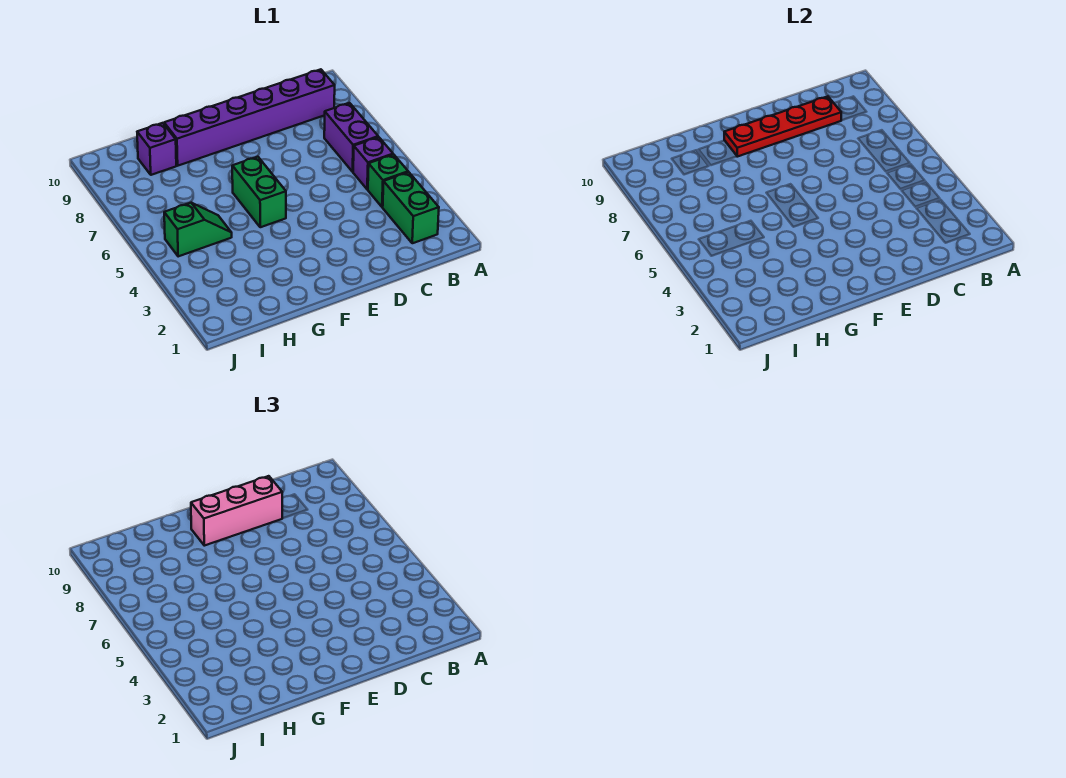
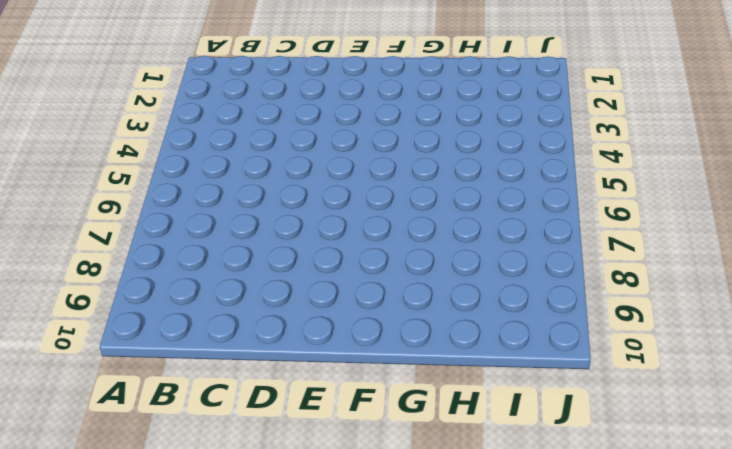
none -> green brick B2:B3 level 1
none -> green brick B4 level 1

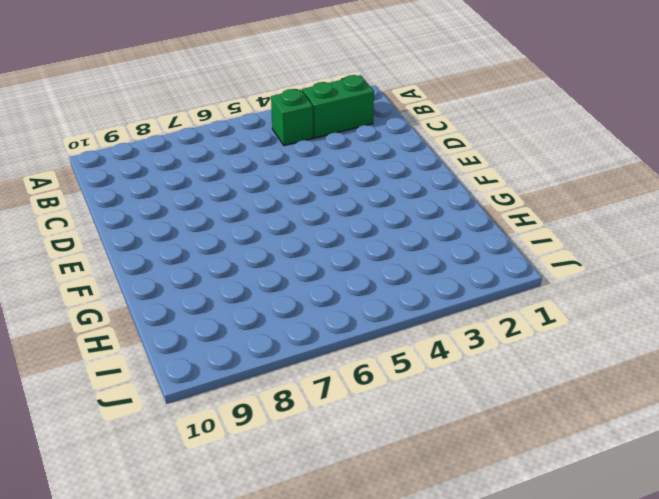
none -> purple brick B5 level 1
none -> purple brick B6:B7 level 1

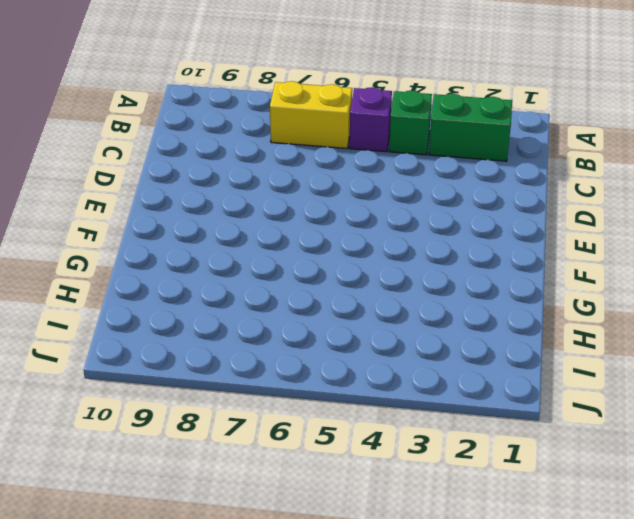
yellow brick B6:B7 level 1 -> purple brick B6:B7 level 1
none -> purple brick B9:G9 level 1
none -> green brick F5:F6 level 1

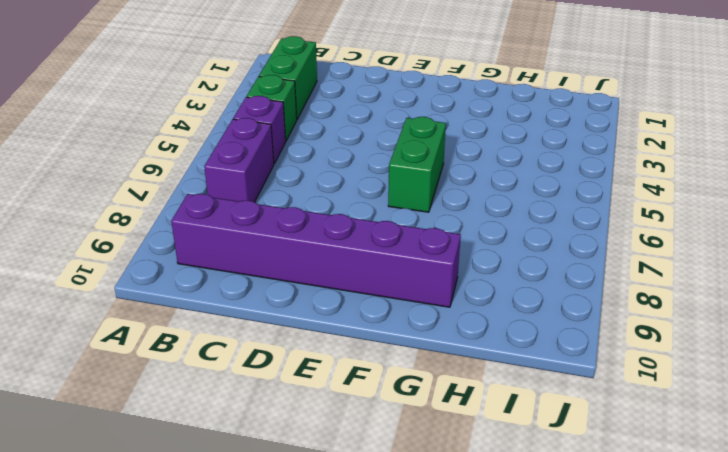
none -> green slope H5:I5 level 1 top I
none -> purple brick H9 level 1

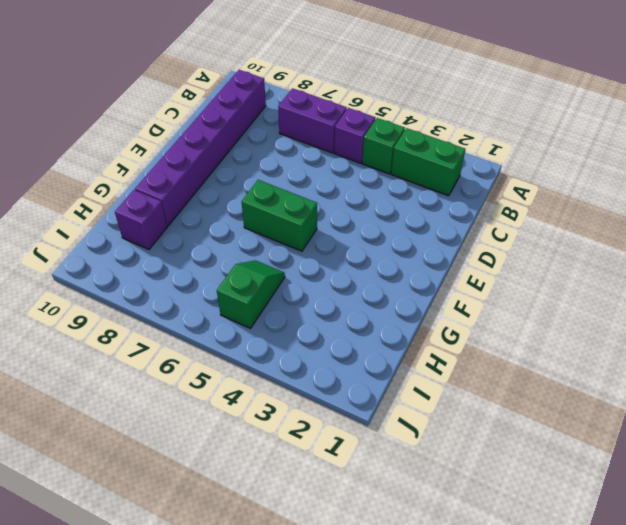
none -> red plate C9:F9 level 2
none -> pink brick D9:F9 level 3

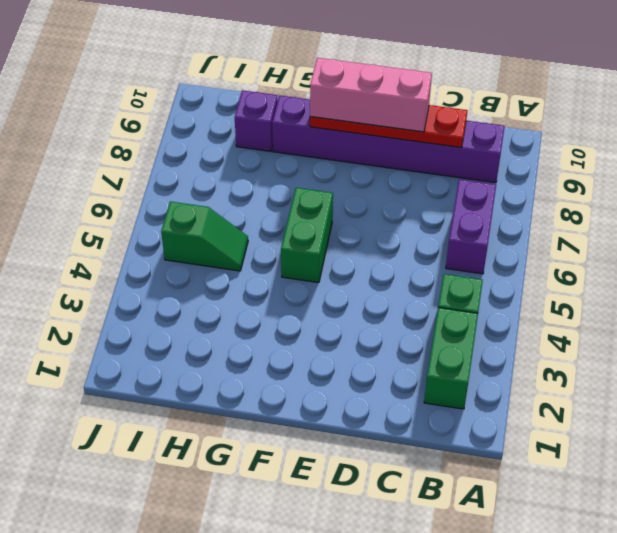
none -> purple brick B5 level 1

